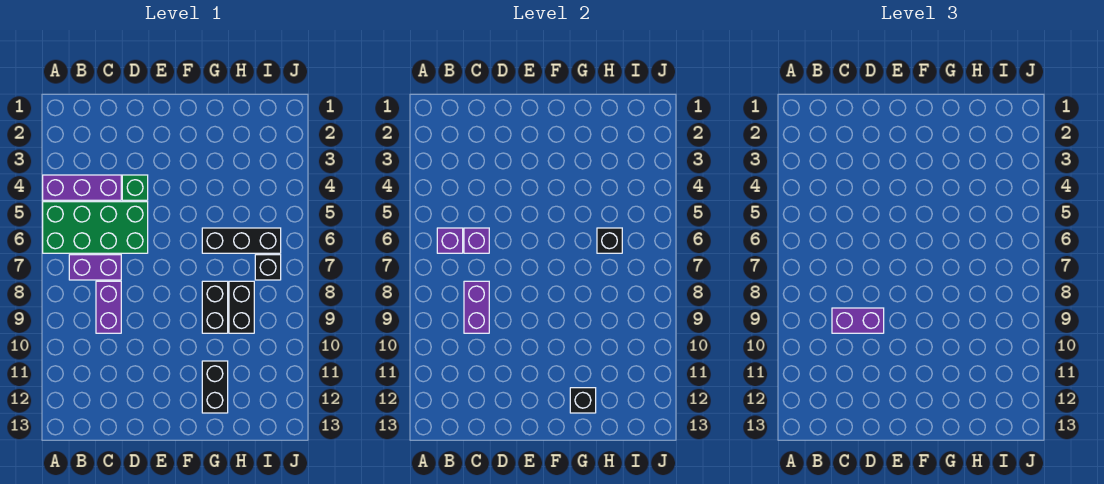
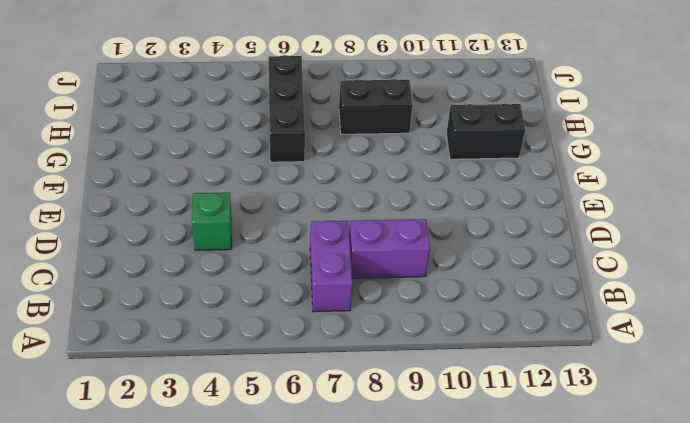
none -> purple brick A4:C4 level 1
none -> green brick A5:D6 level 1
none -> black brick G8:G9 level 1

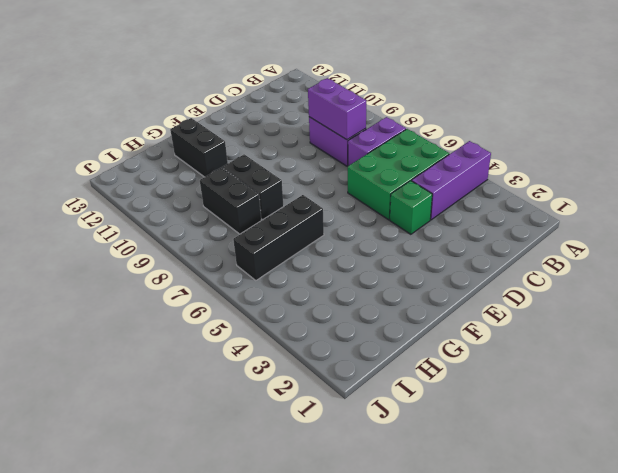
green brick B5:D6 level 1 -> green brick A5:D6 level 1
none -> black brick I7 level 1
none -> purple brick B6 level 2
none -> purple brick C6 level 2

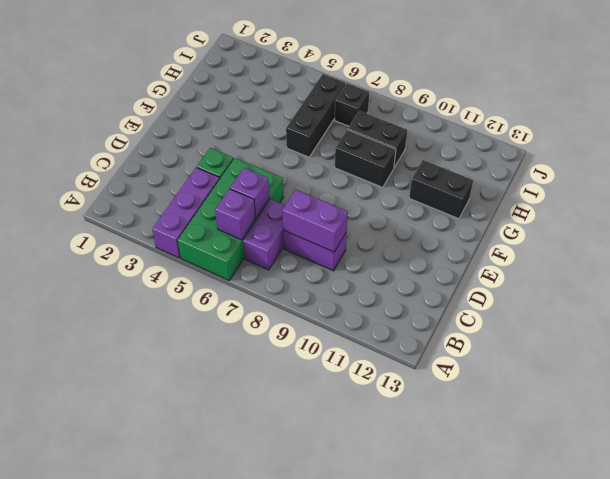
none -> black brick G12 level 2
none -> black brick H6 level 2
none -> purple brick C9:D9 level 3

